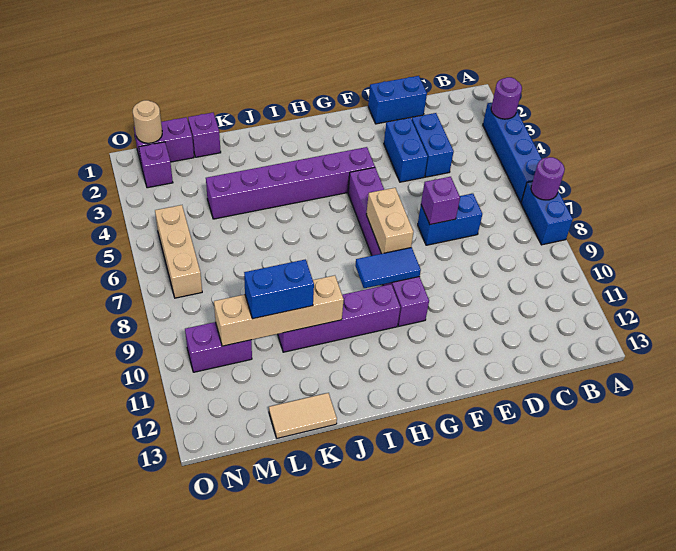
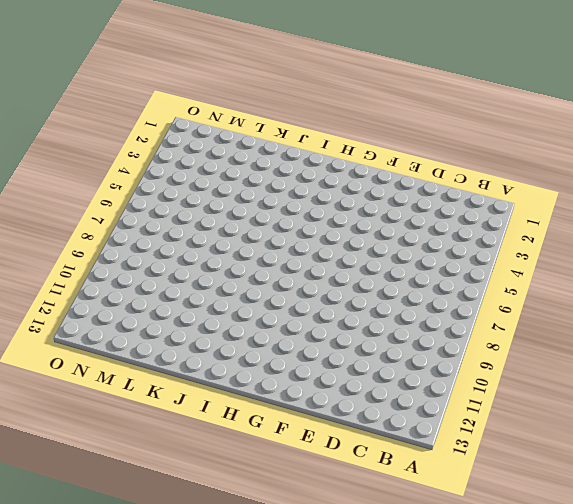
none -> blue brick A3:A6 level 1
none -> blue brick A7:A8 level 1
none -> blue brick D1:E1 level 1

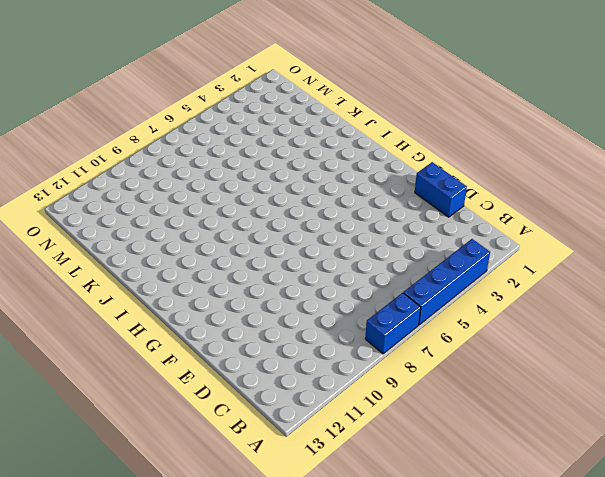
none -> blue brick D3:D4 level 1
none -> blue brick D7:E7 level 1
none -> blue brick E3:E4 level 1

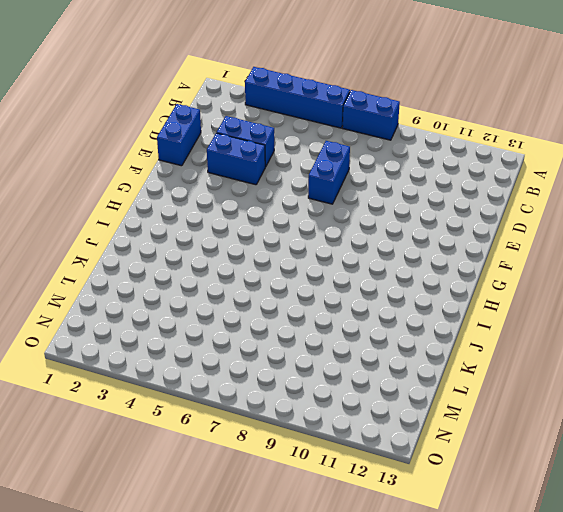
none -> purple brick G4:L4 level 1
none -> purple brick G5:G10 level 1
none -> purple brick H10:K10 level 1

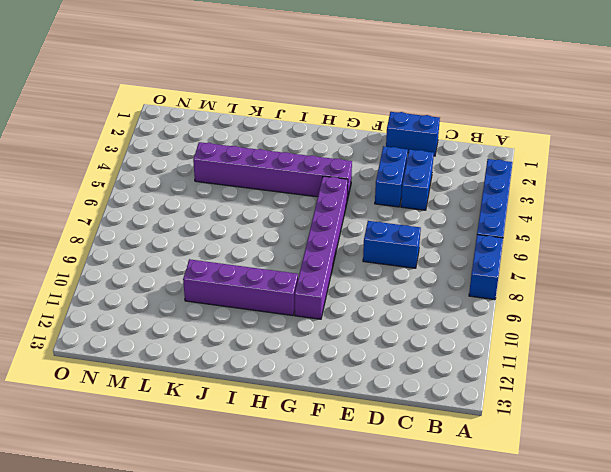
none -> tan tile K13:L13 level 1
none -> purple brick L1 level 1
none -> purple brick M1:N1 level 1

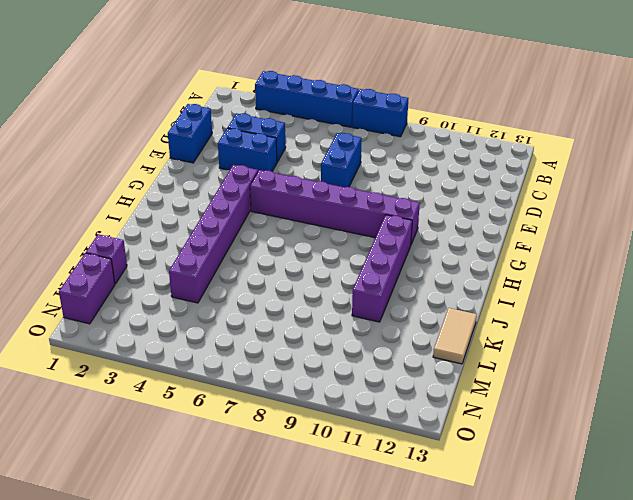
none -> purple brick M10:N10 level 1
none -> purple brick N2 level 1
none -> tan brick N5:N7 level 1

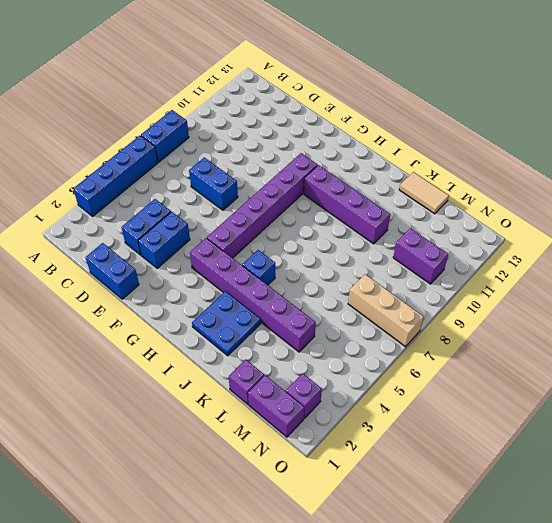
blue plate I2:J3 level 1 -> none
blue brick I5 level 1 -> none
tan brick M7:O7 level 1 -> tan brick N5:N7 level 1
none -> purple round brick A3 level 2
none -> purple round brick A7 level 2
none -> purple brick E7 level 2

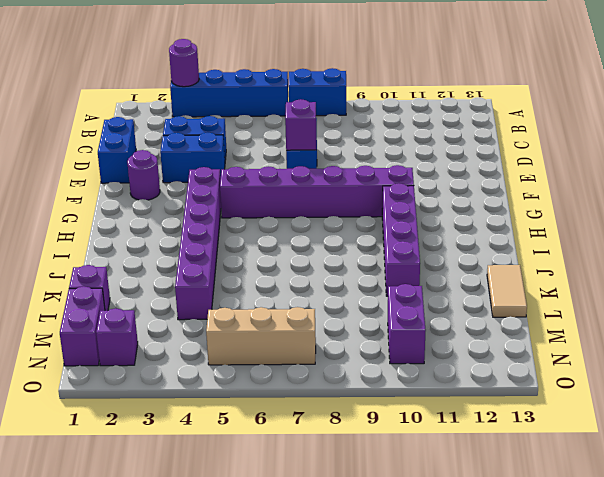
purple round brick F2 level 1 -> purple round brick A7 level 2
none -> tan brick G7:G8 level 2
none -> blue tile G9:H9 level 2
none -> tan brick J10:M10 level 2

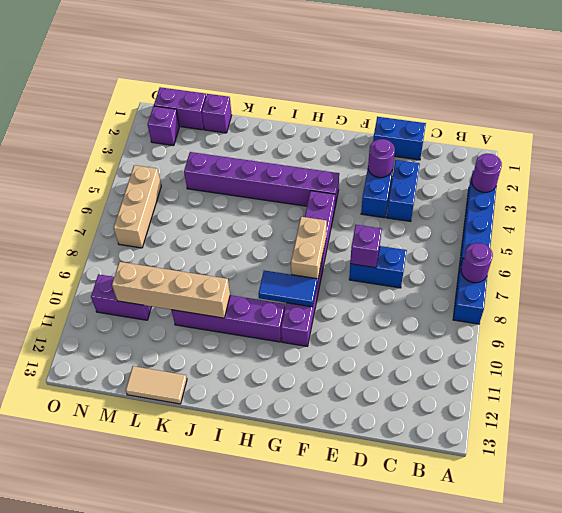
purple round brick E3 level 2 -> none
none -> tan round brick N1 level 2
none -> blue brick K10:L10 level 3

